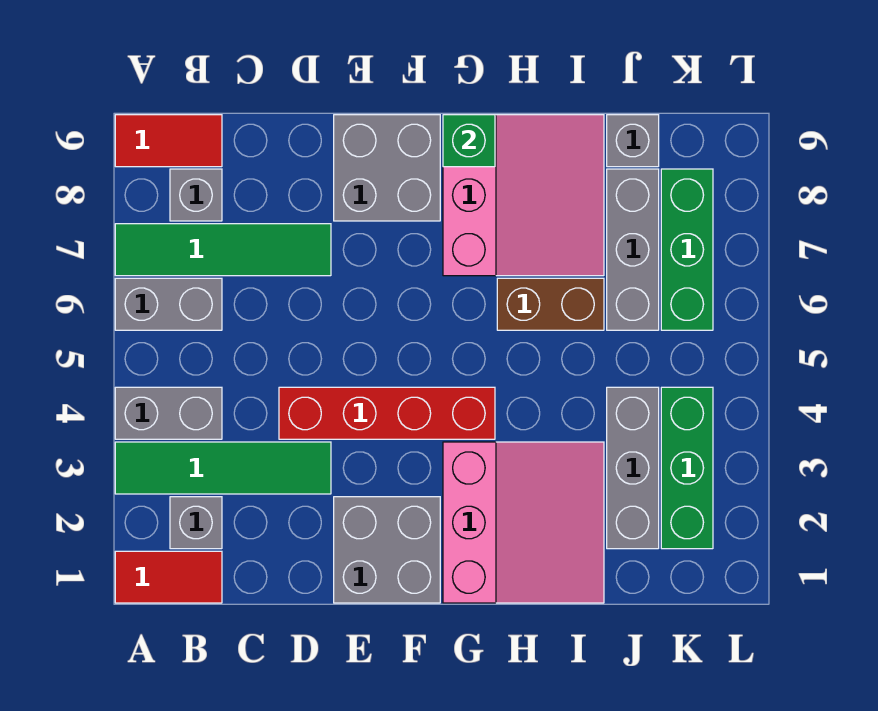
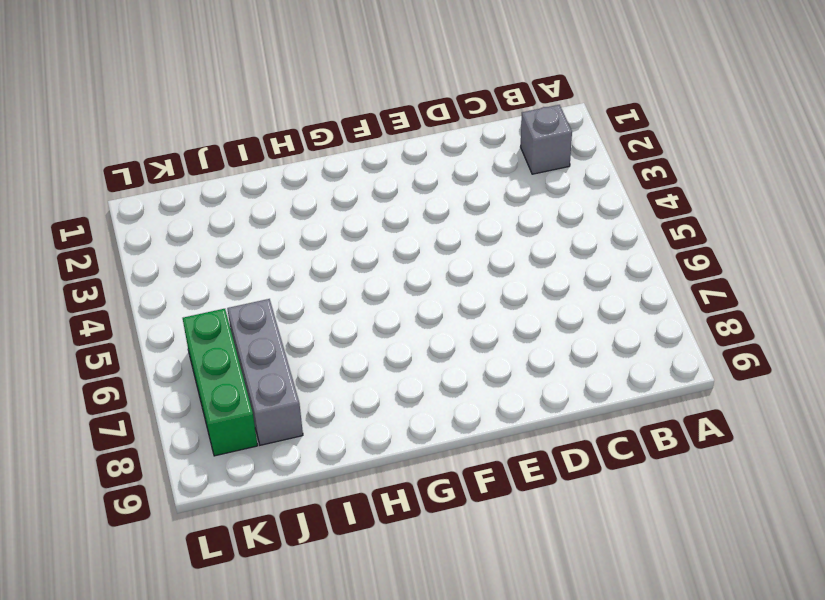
none -> red tile A1:B1 level 1
none -> green tile A3:D3 level 1
none -> grey brick A4:B4 level 1

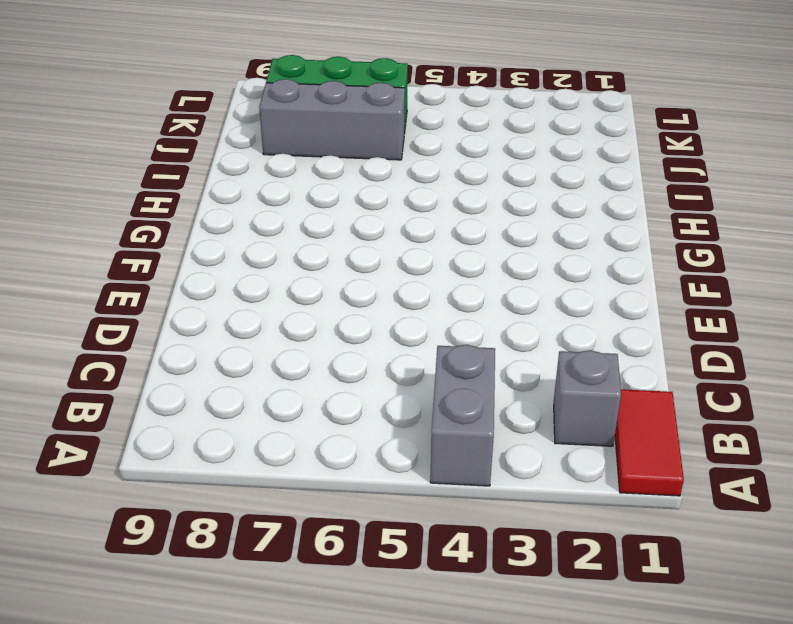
none -> green tile A3:D3 level 1
none -> grey brick A6:B6 level 1
none -> green tile A7:D7 level 1

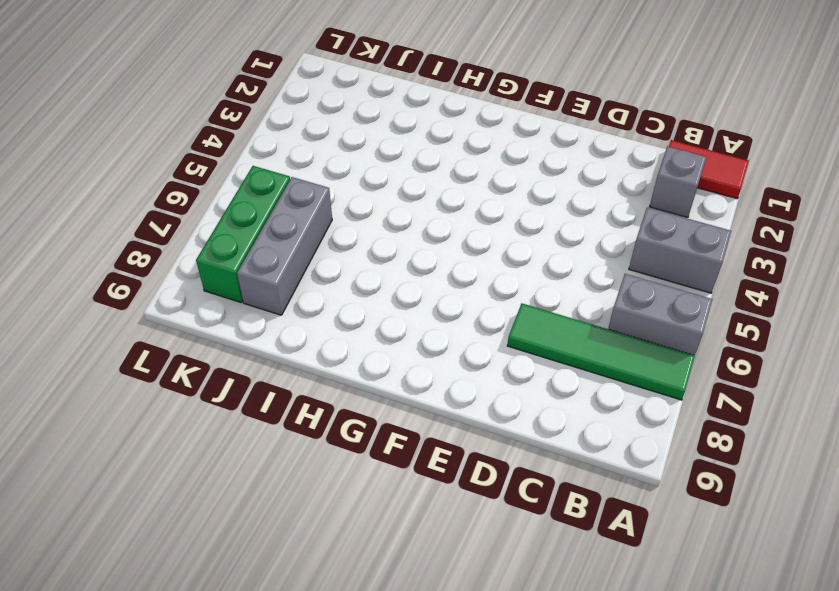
none -> green tile A3:D3 level 1
none -> red tile A9:B9 level 1
none -> grey brick B8 level 1

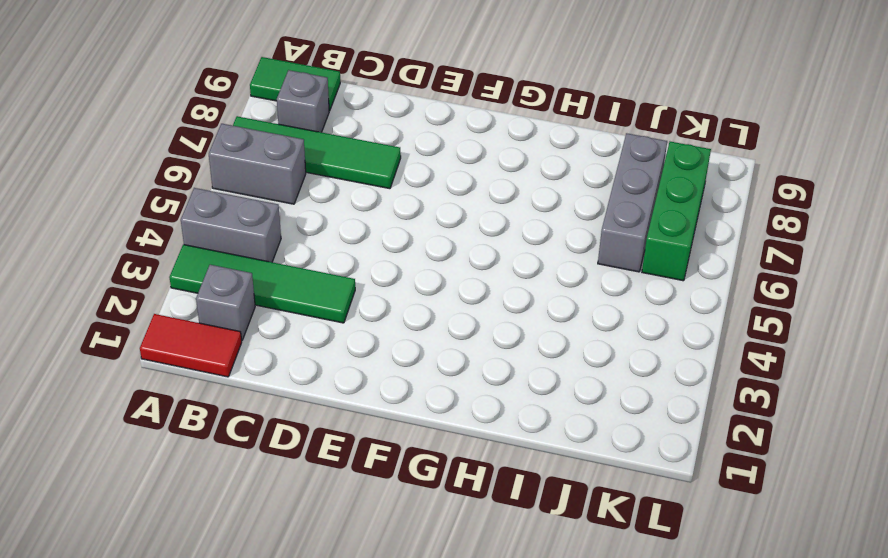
green tile A9:B9 level 1 -> red tile A9:B9 level 1
none -> red brick D4:G4 level 1
none -> grey brick E1:F2 level 1
none -> grey brick E8:F9 level 1

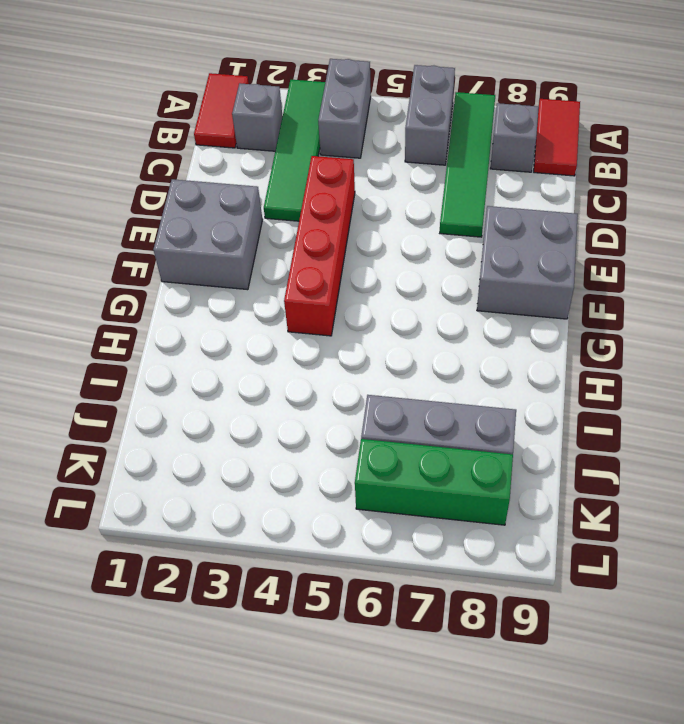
none -> pink slope G1:I3 level 1 top G
none -> pink slope G7:I9 level 1 top G
none -> brown brick H6:I6 level 1

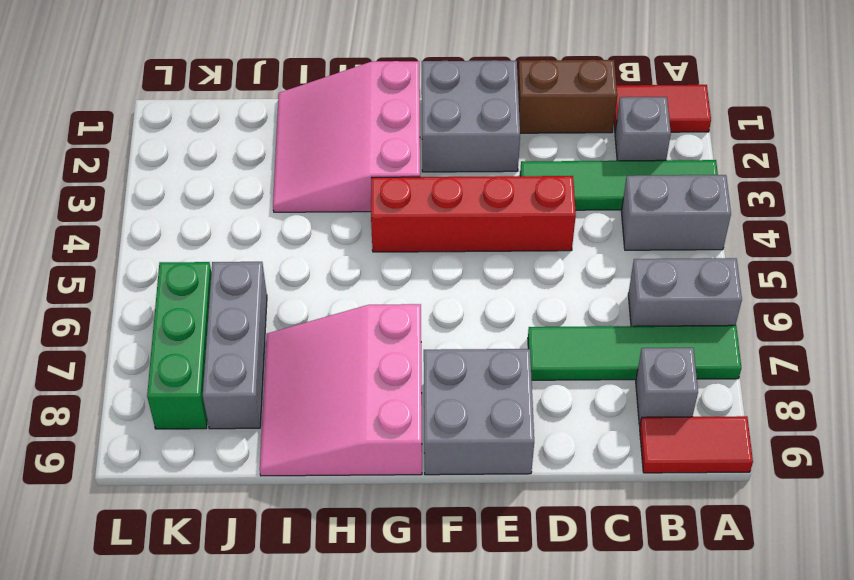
brown brick C1:D1 level 1 -> brown brick H6:I6 level 1
none -> grey brick J2:J4 level 1
none -> grey brick J9 level 1
none -> green brick K2:K4 level 1

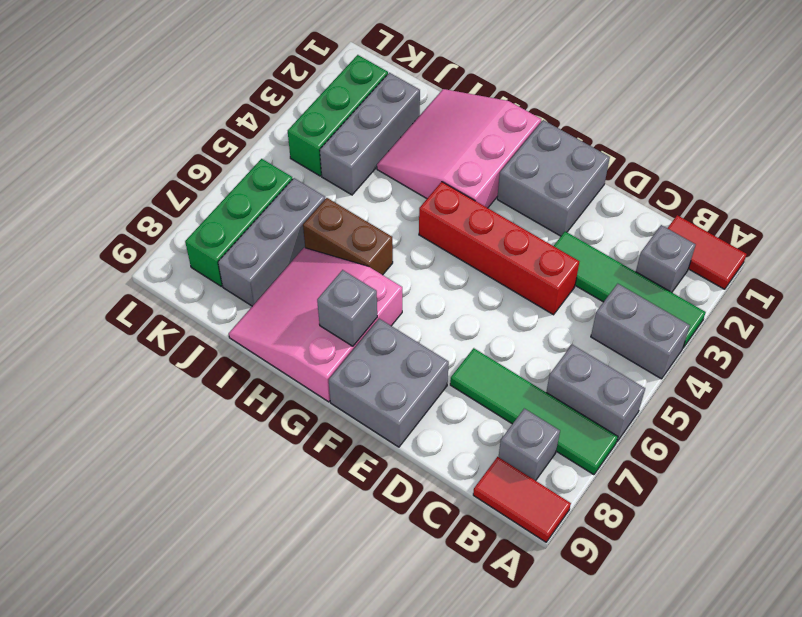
grey brick G8 level 2 -> grey brick J9 level 1
none -> green brick G9 level 2

